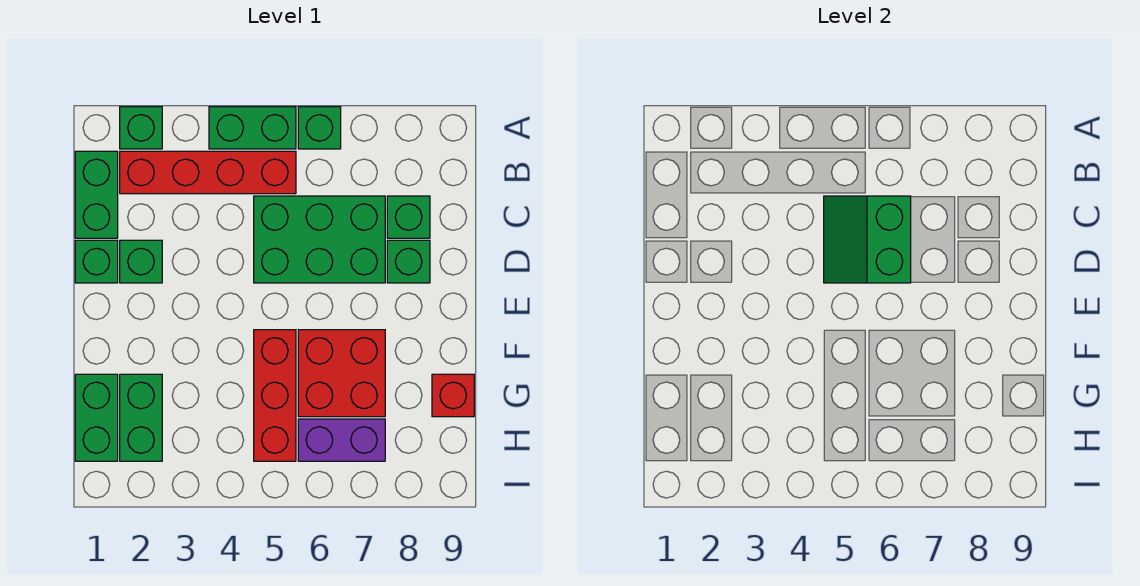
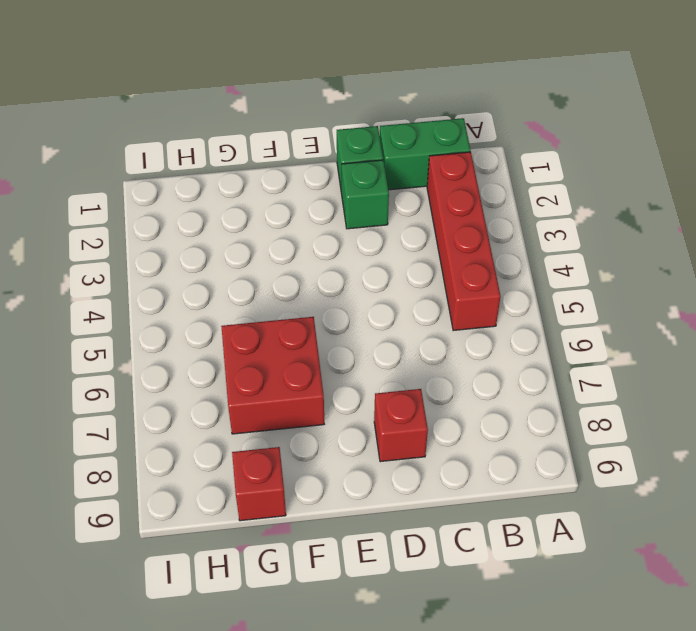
red brick D8 level 1 -> green brick D8 level 1
none -> green brick A2 level 1
none -> green brick A4:A5 level 1
none -> green brick A6 level 1

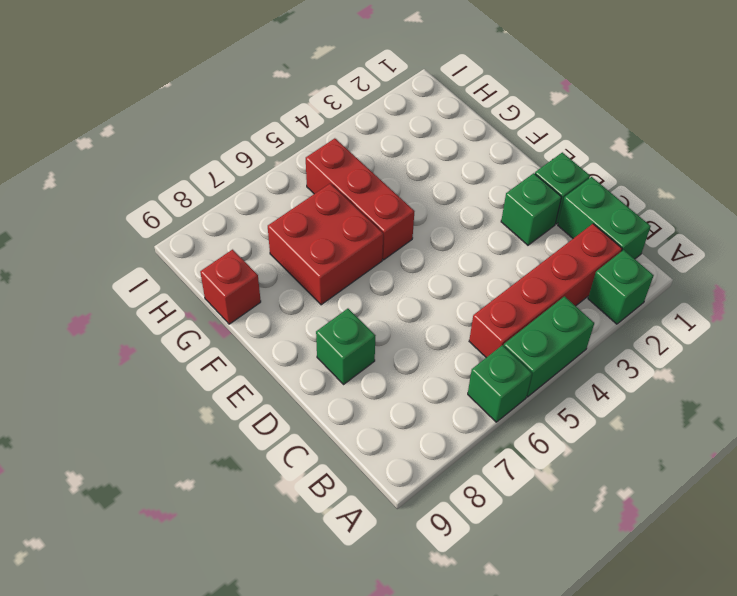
none -> green brick C5:D7 level 1
none -> green brick C8 level 1
none -> green brick G1:H1 level 1

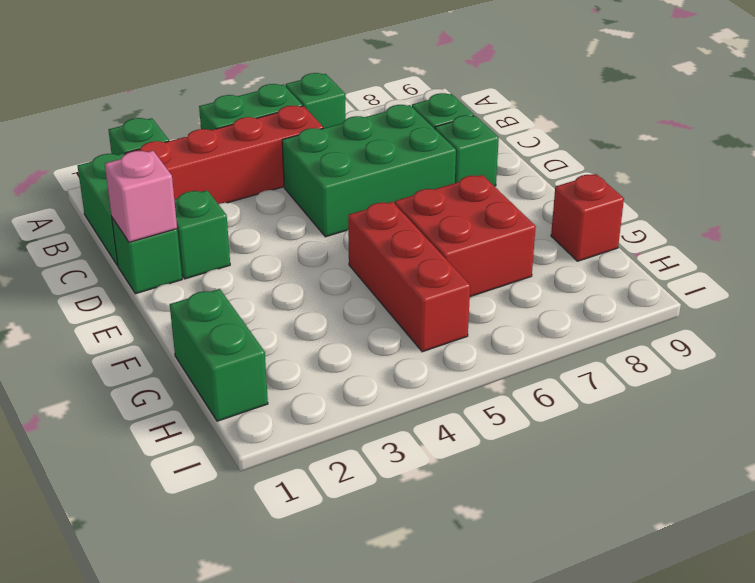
pink brick D1 level 2 -> none
none -> green brick G2:H2 level 1
none -> purple brick H6:H7 level 1
none -> green slope C5:D6 level 2 top 6

